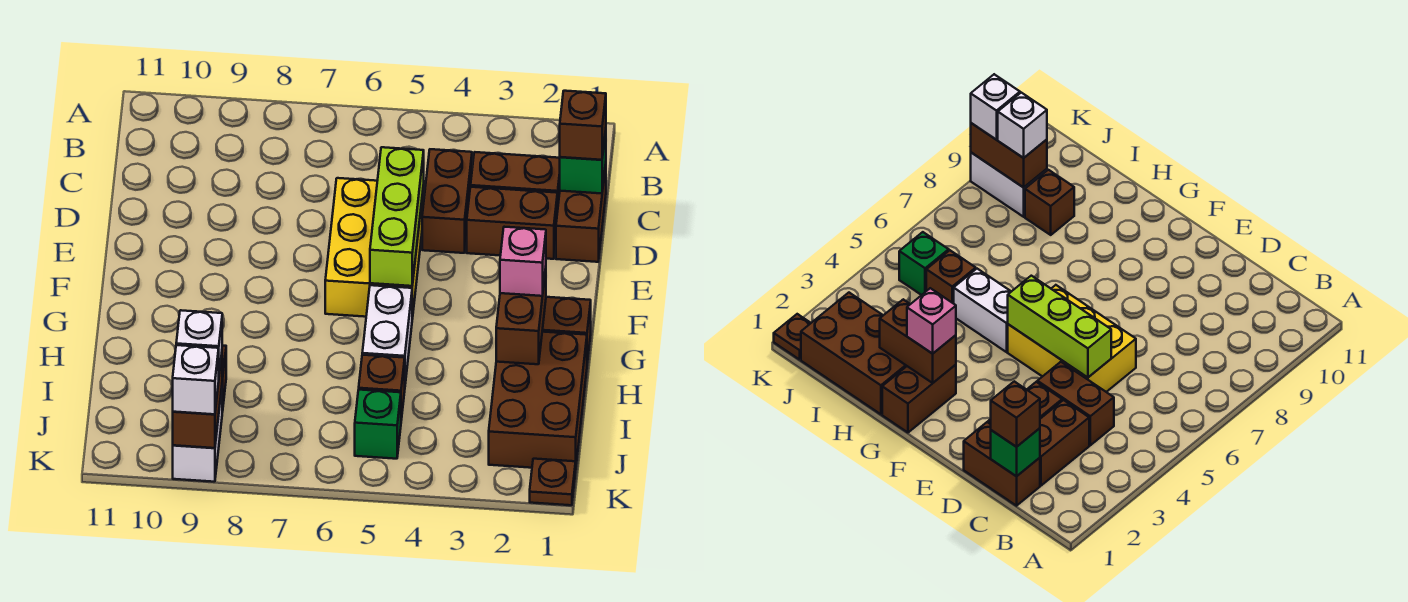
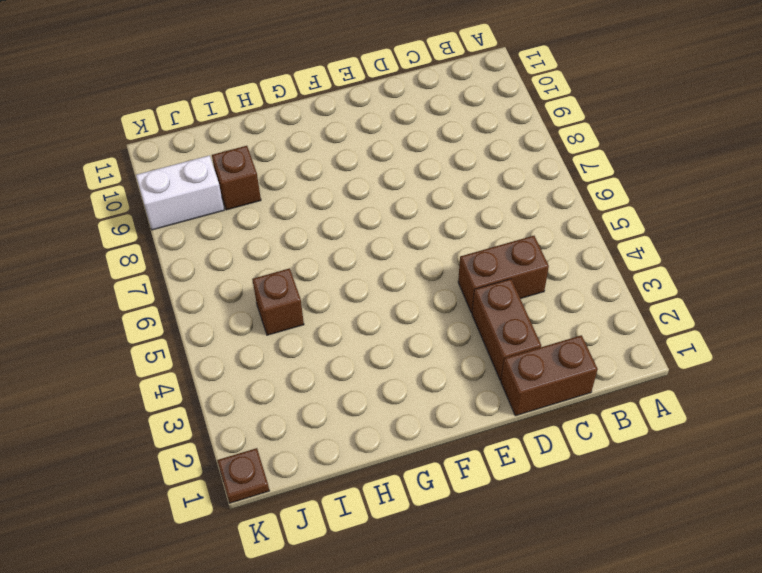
none -> brown brick C2:C3 level 1
none -> yellow brick D5:F6 level 1
none -> brown brick G1:G2 level 1

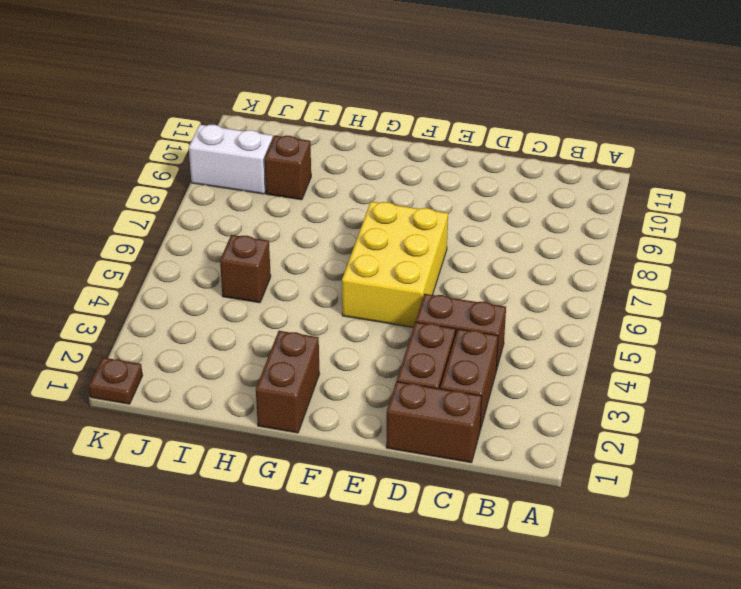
yellow brick E5:F7 level 1 -> yellow brick D5:F6 level 1
none -> white brick G5:H5 level 1
none -> brown brick H1:J2 level 1
none -> green brick J5 level 1

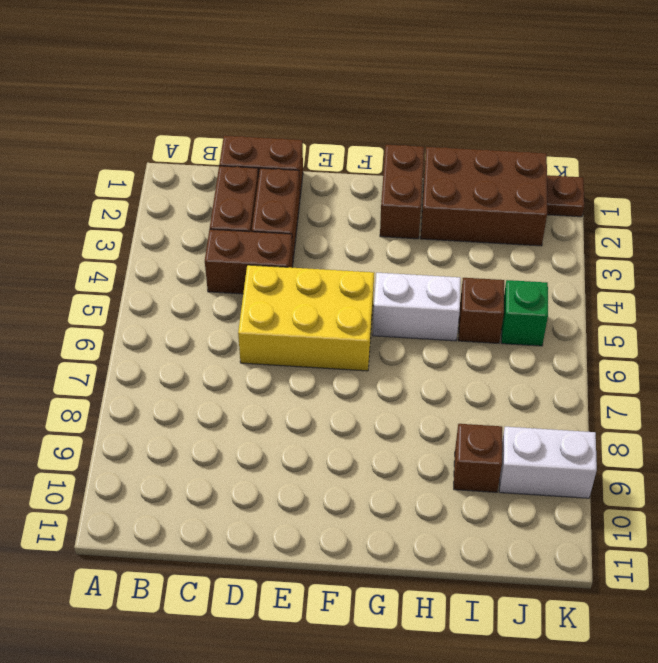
none -> green brick C1 level 2
none -> lime brick D5:F5 level 2
none -> brown brick G2:H2 level 2

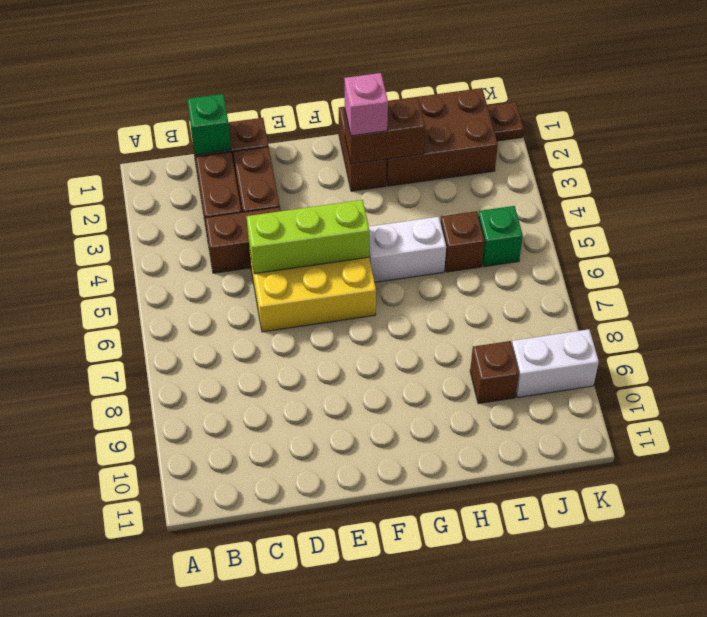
none -> brown brick J9:K9 level 2
none -> brown brick C1 level 3
none -> white brick J9 level 3

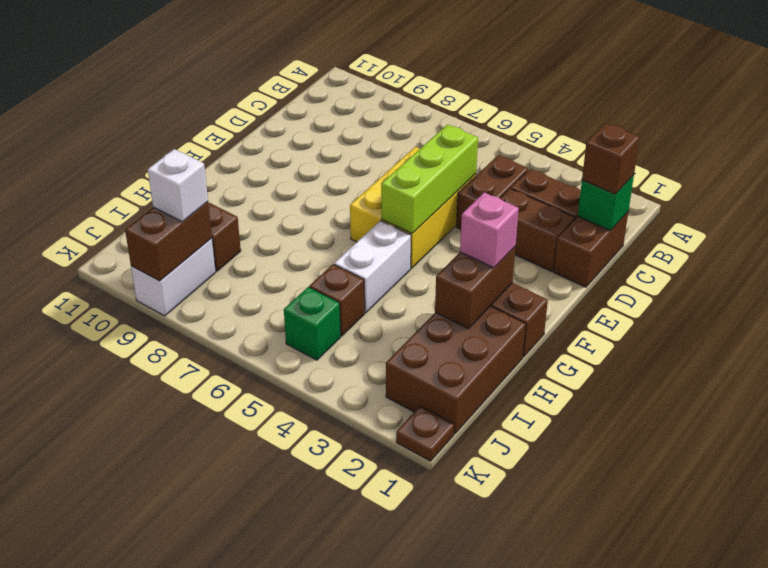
none -> white brick K9 level 3

